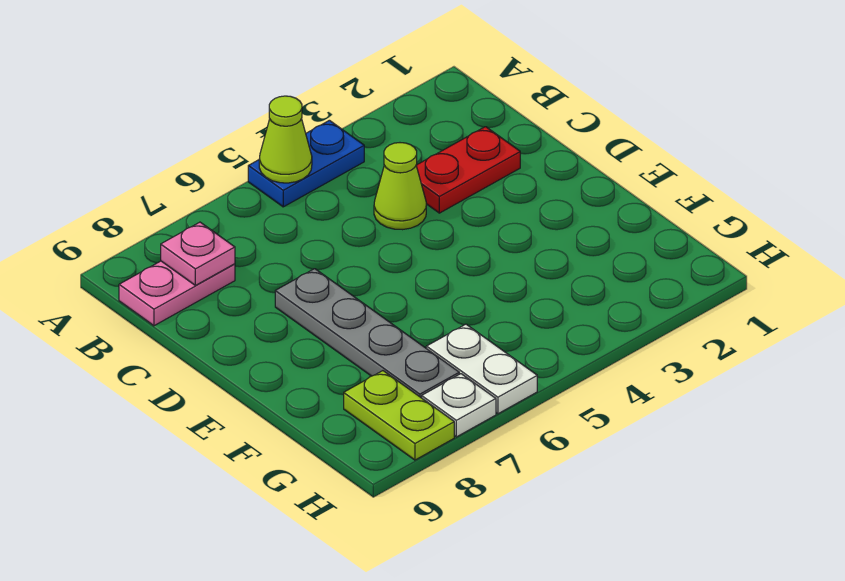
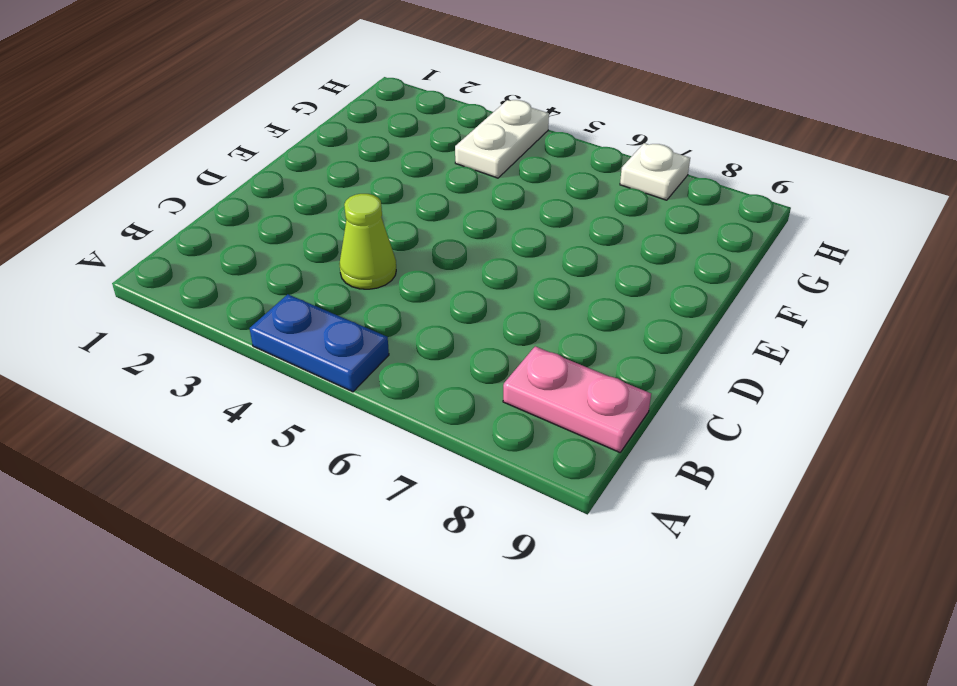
white plate G4:H4 level 1 -> white plate G6:H6 level 1
none -> red plate C2:C3 level 1
none -> grey plate D7:G7 level 1

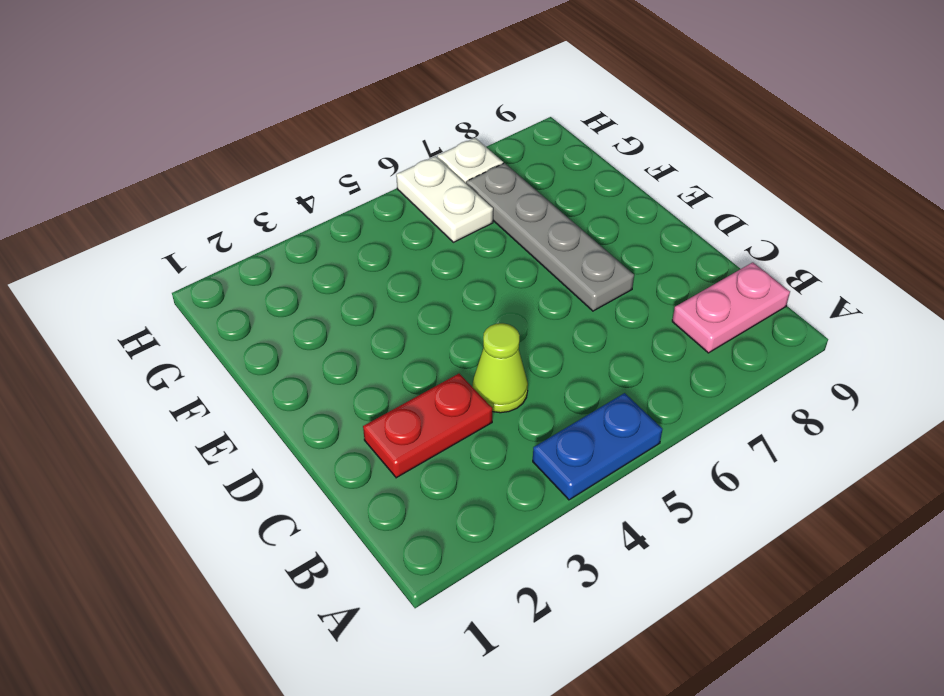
none -> lime plate G8:H8 level 1
none -> lime cone A5 level 2

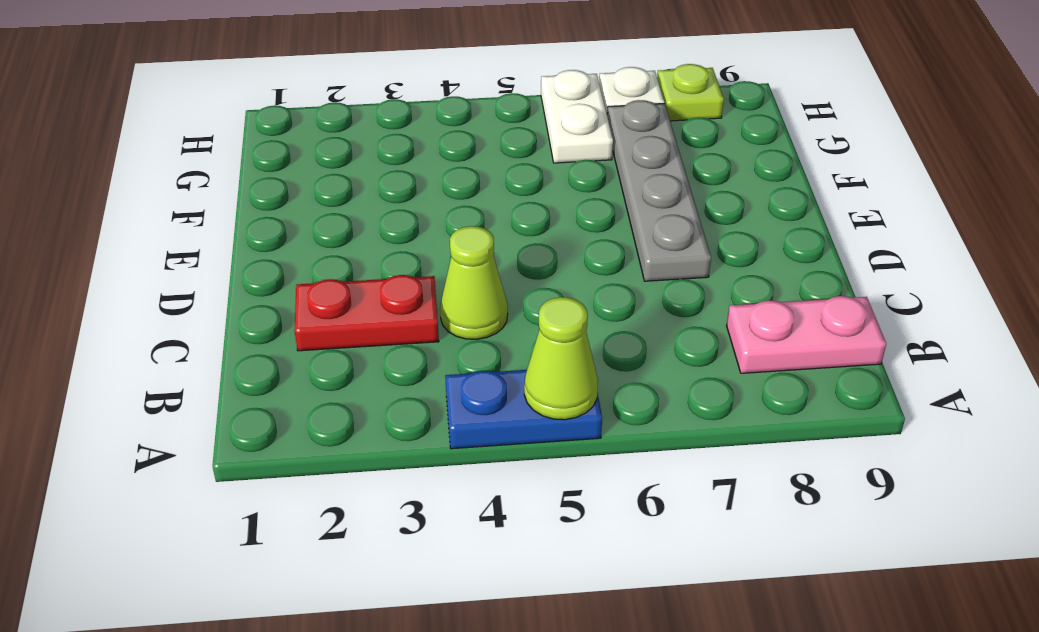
lime plate H8 level 1 -> lime plate G8:H8 level 1
none -> pink plate B8 level 2

